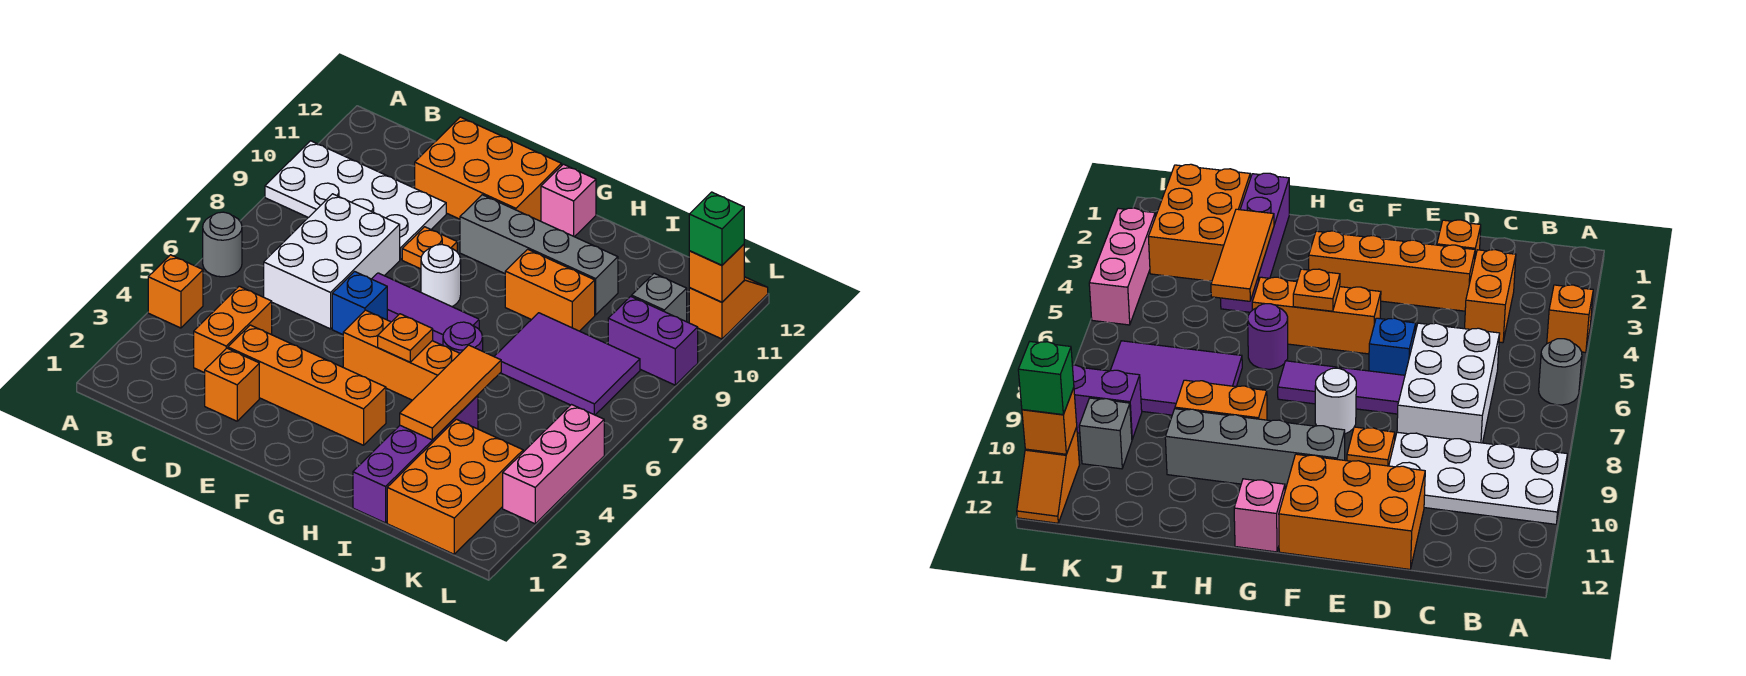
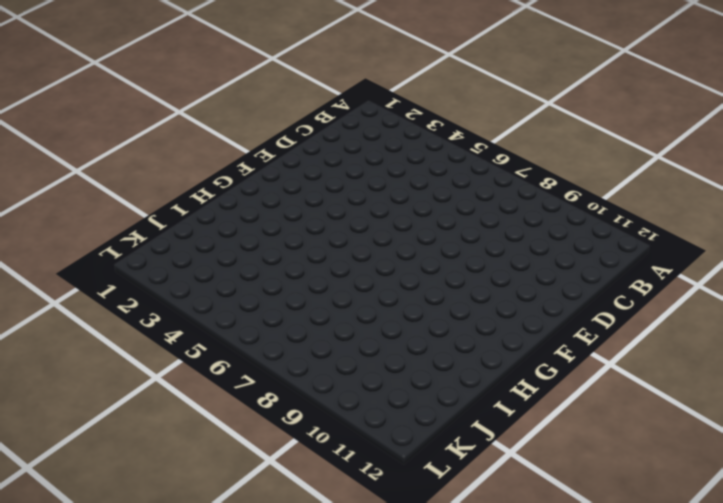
none -> orange brick A4 level 1
none -> grey round brick A6 level 1
none -> white plate A9:D10 level 1

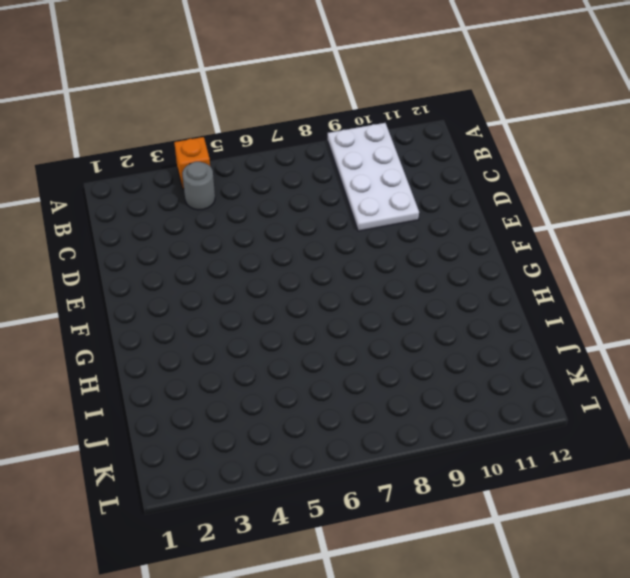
grey round brick B4 level 1 -> grey round brick A6 level 1
none -> orange brick C3:C4 level 1
none -> white brick C6:D8 level 1
none -> orange brick D2 level 1

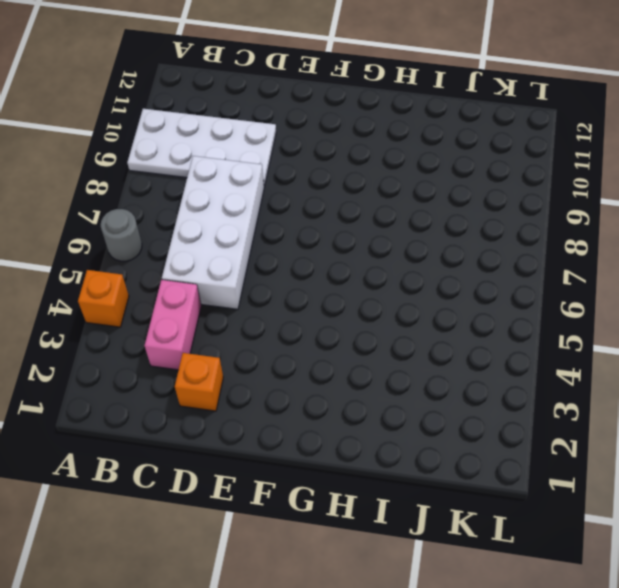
pink brick C3:C4 level 1 -> orange brick C3:C4 level 1
white brick C5:D8 level 1 -> white brick C6:D8 level 1
none -> orange brick D3:G3 level 1
none -> orange brick D11:F12 level 1
none -> blue brick E6 level 1

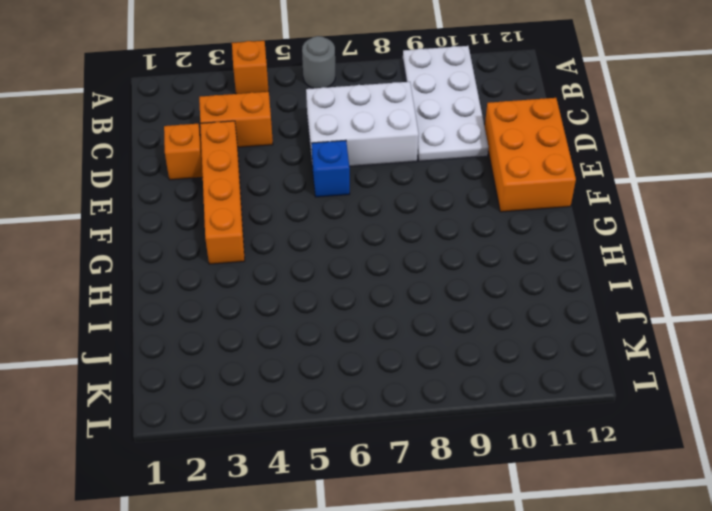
none -> purple tile E7:G7 level 1
none -> orange plate E9 level 1
none -> orange brick F5:H5 level 1

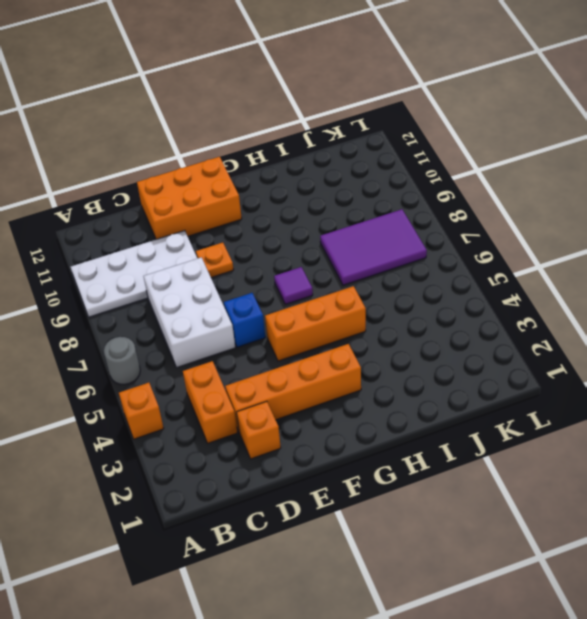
purple tile G7 level 1 -> purple tile E7:G7 level 1
none -> white round brick F8 level 1
none -> grey brick F10:I10 level 1
none -> pink brick G12 level 1

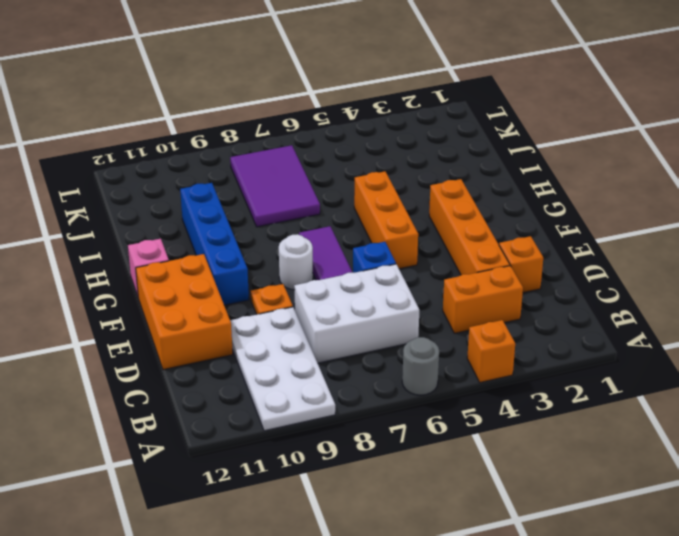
blue brick F10:I10 level 1 -> grey brick F10:I10 level 1
none -> purple round brick H6 level 1
none -> orange brick H9:I9 level 1
none -> purple brick I1:I4 level 1

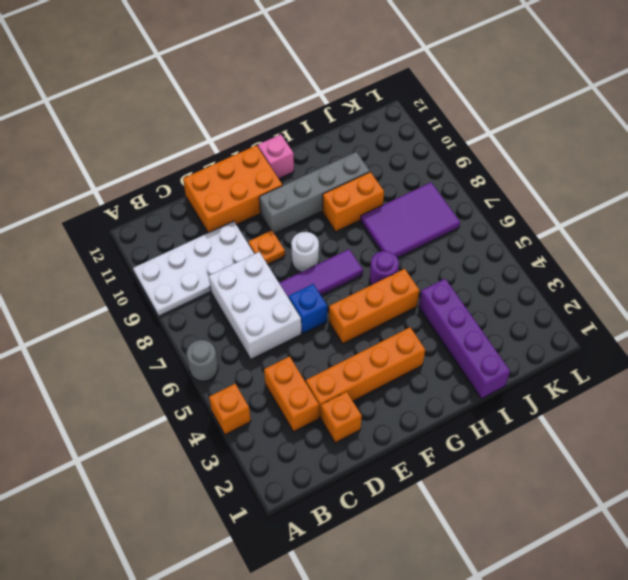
none -> orange brick J1:K3 level 1
none -> purple brick K9:L9 level 1
none -> grey brick K10 level 1

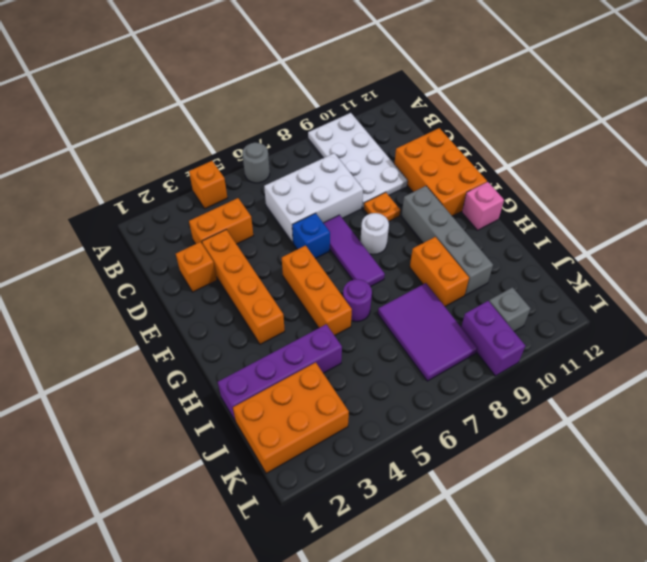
none -> pink brick L3:L5 level 1
none -> orange slope L11:L12 level 1 top 11
none -> orange plate G5 level 2

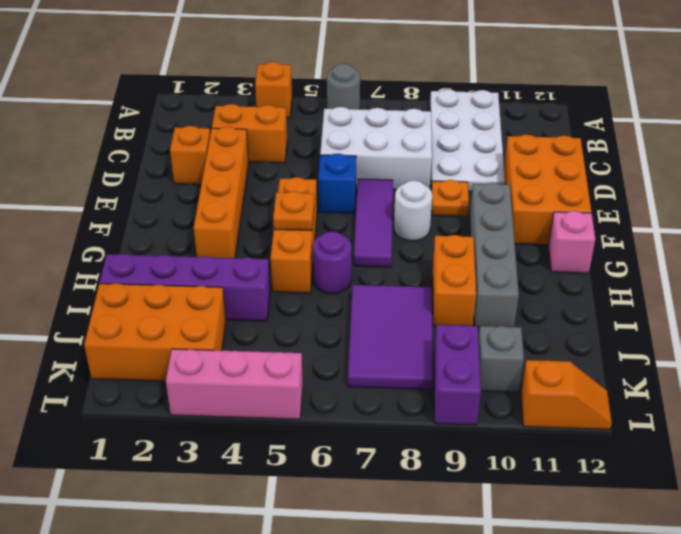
none -> orange tile I3:I5 level 2
none -> orange brick L11 level 2
none -> green brick L11 level 3

